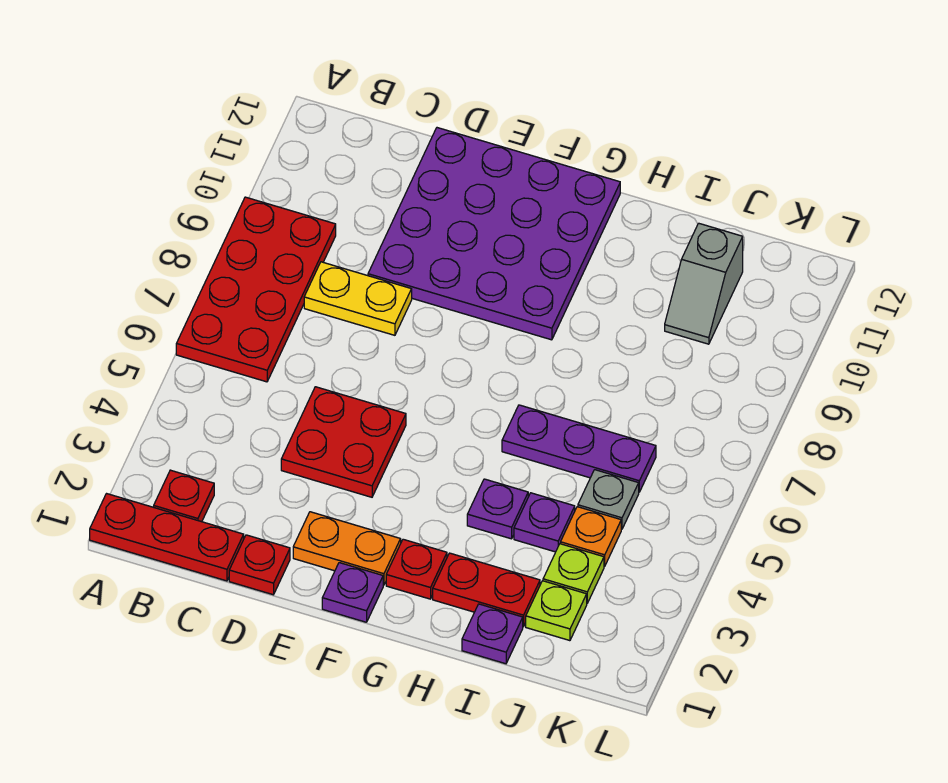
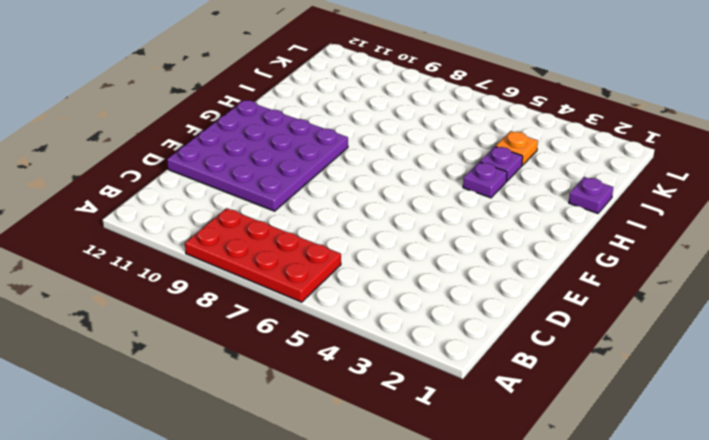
none -> red plate A1:C1 level 1
none -> red plate B2 level 1
none -> yellow plate C8:D8 level 1

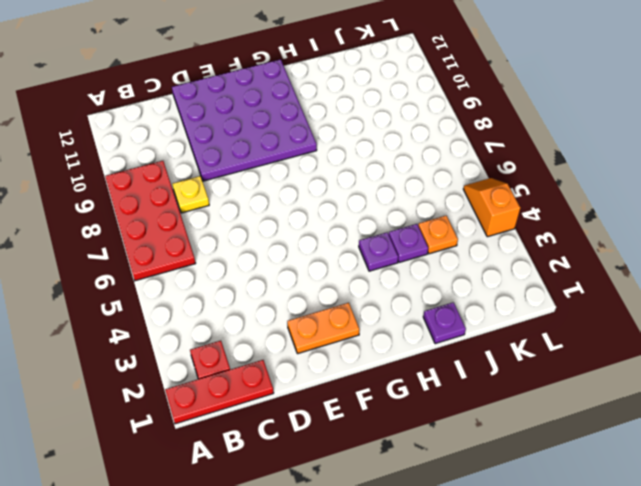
yellow plate C8 level 1 -> yellow plate C8:D8 level 1
orange slope L4:L5 level 1 top 4 -> none
none -> red plate D1 level 1
none -> red plate D4:E5 level 1
none -> purple plate F1 level 1

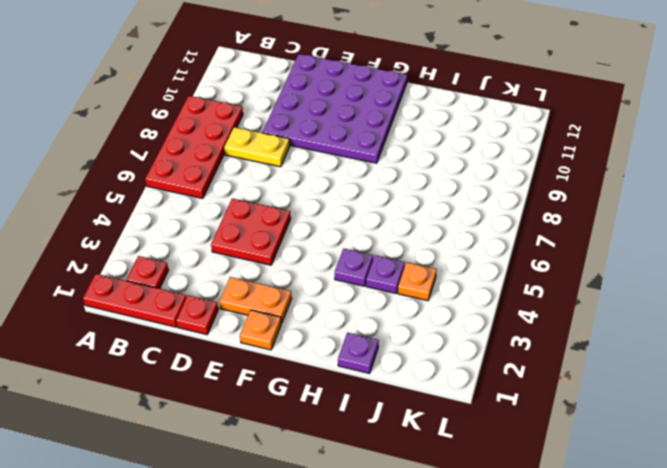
orange plate F1 level 1 -> purple plate F1 level 1
none -> red plate G2 level 1
none -> red plate H2:I2 level 1
none -> purple plate H6:J6 level 1

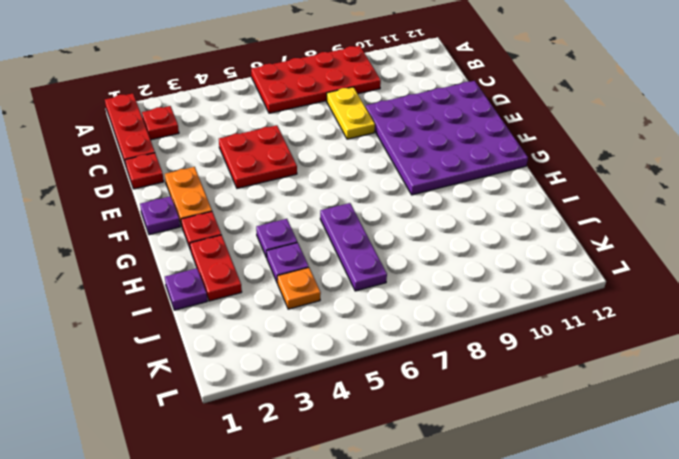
none -> lime plate J2 level 1
none -> lime plate J3 level 1
none -> grey plate J5 level 1

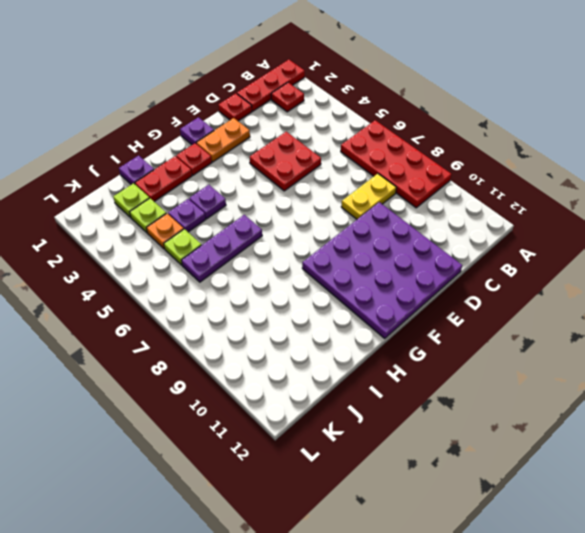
lime plate J5 level 1 -> grey plate J5 level 1
none -> grey slope J10:J11 level 1 top 11

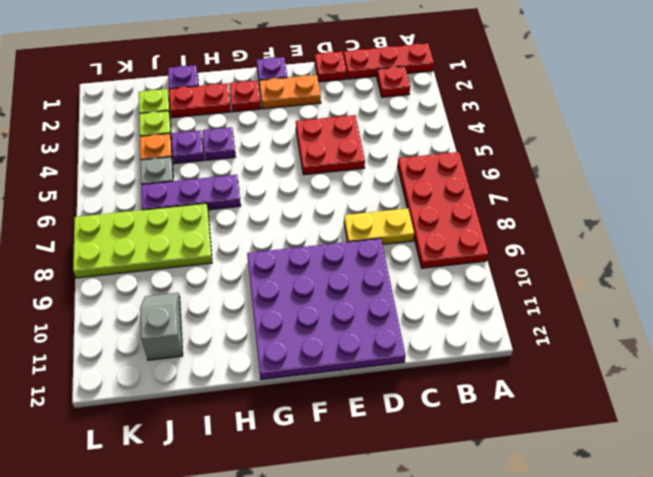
lime plate I7:L8 level 1 -> none

